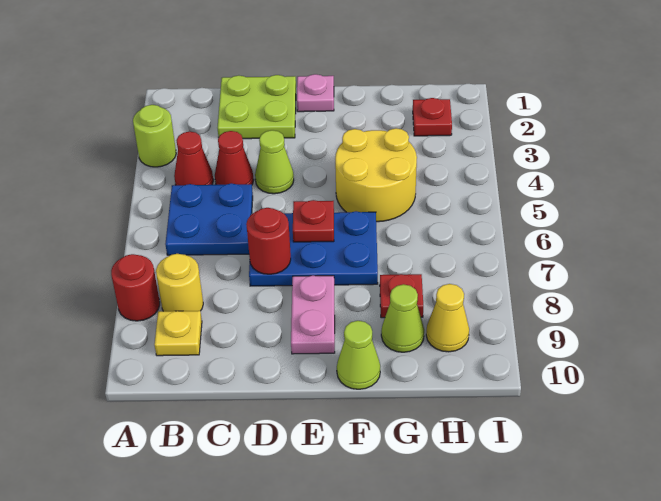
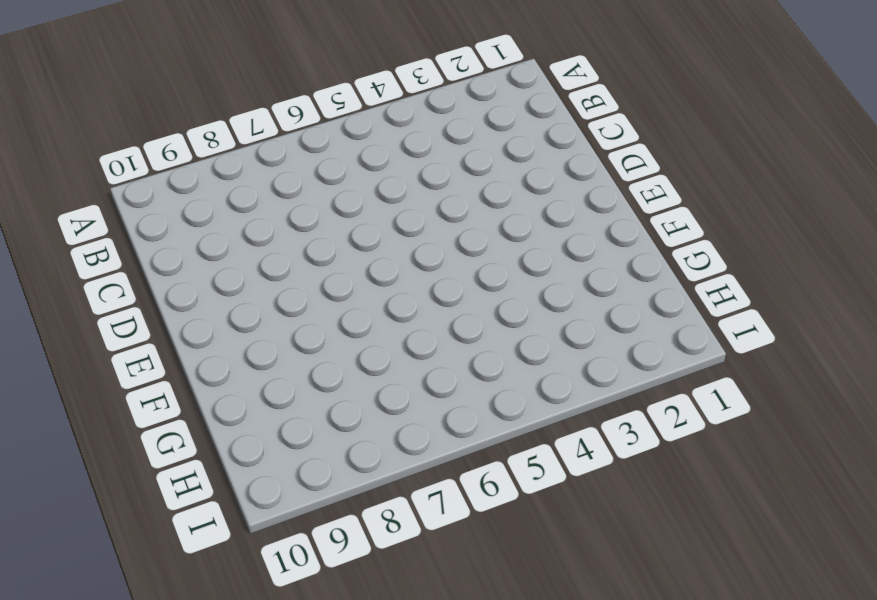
none -> lime round brick A3 level 1
none -> red round brick A8 level 1
none -> red cone B4 level 1

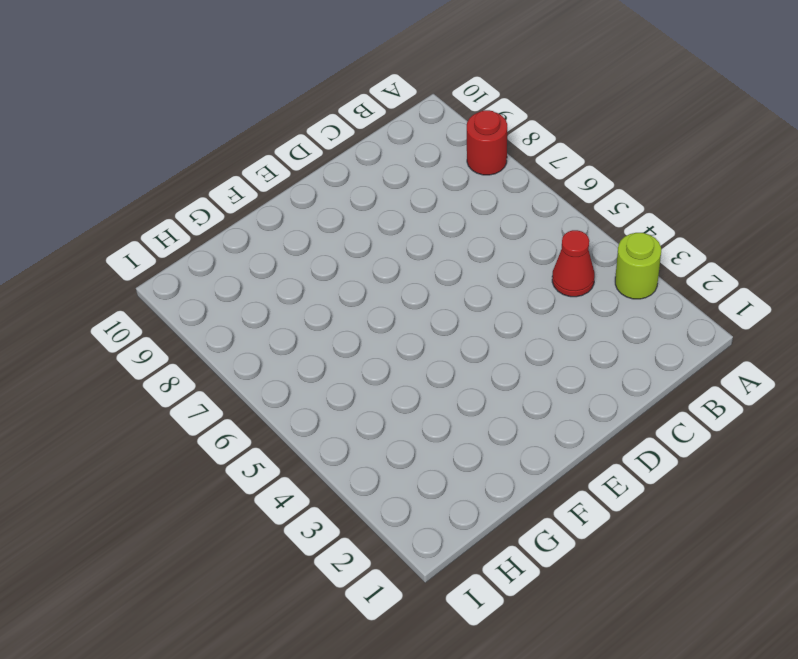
none -> blue plate B5:C6 level 1
none -> yellow round brick B8 level 1
none -> yellow plate B9 level 1

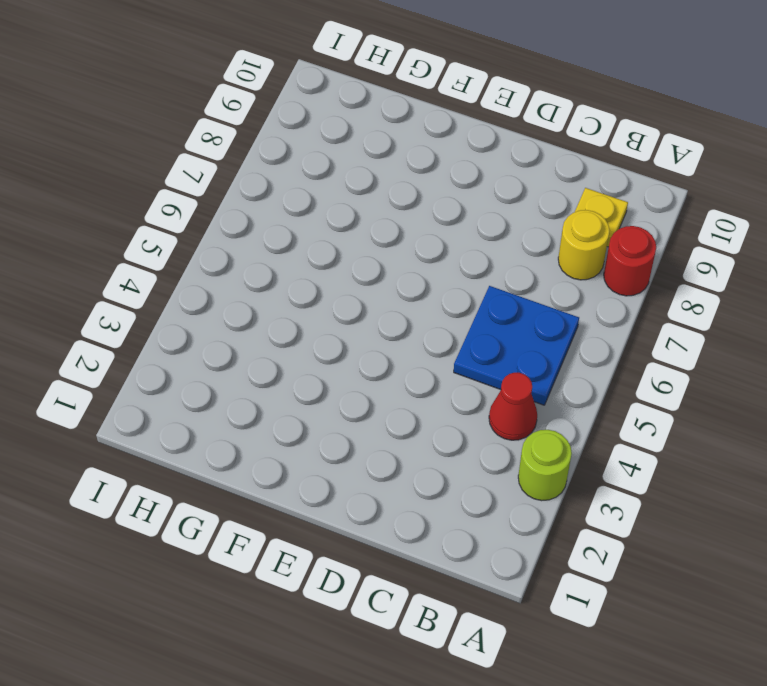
none -> lime plate C1:D2 level 1
none -> red cone C4 level 1
none -> lime cone D4 level 1

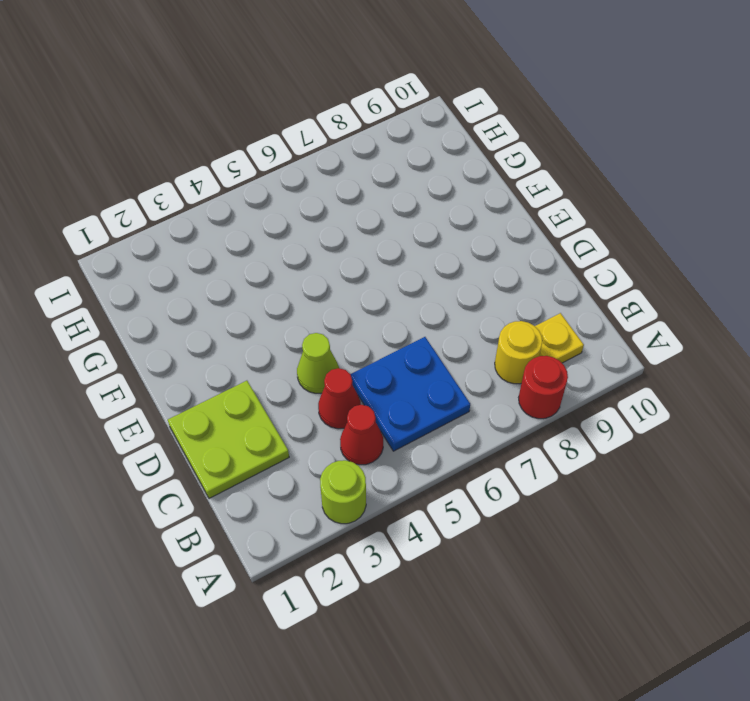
none -> blue plate D6:F7 level 1
none -> pink plate E1 level 1
none -> pink plate E8:E9 level 1

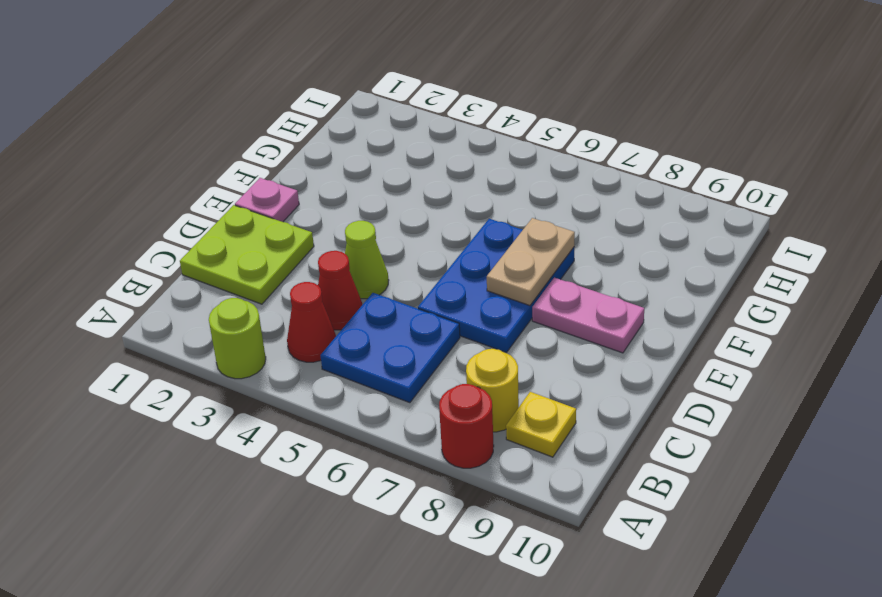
tan plate E7:F7 level 2 -> none
none -> yellow round brick F4:G5 level 1
none -> lime cone F10 level 1
none -> red plate G8 level 1

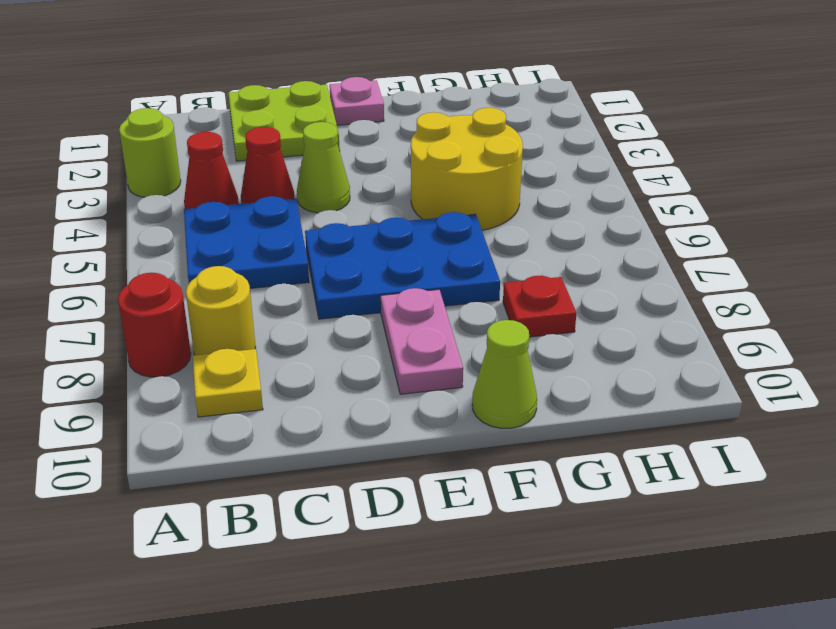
none -> lime cone G9 level 1
none -> red plate H2 level 1
none -> yellow cone H9 level 1

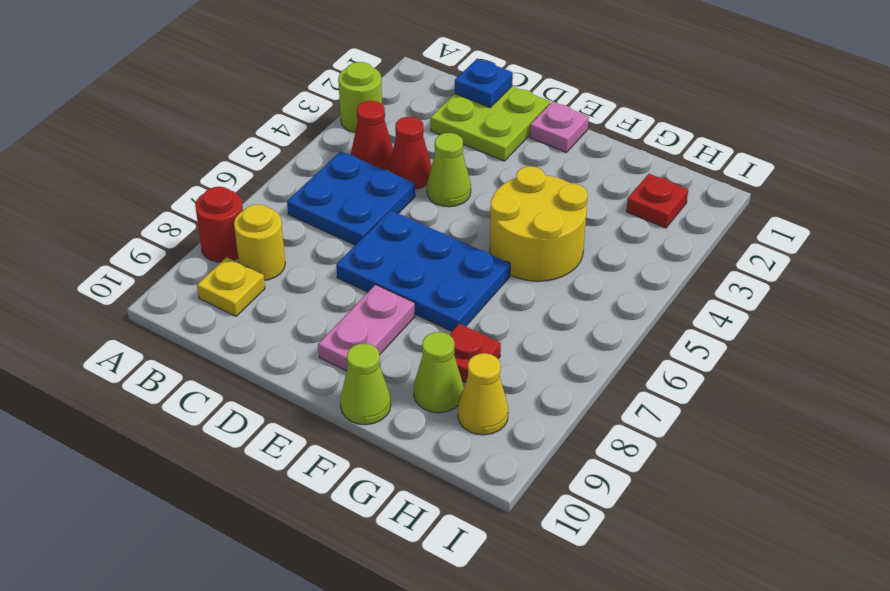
blue plate C1 level 2 -> none
none -> red round brick D7 level 2
none -> red plate E6 level 2

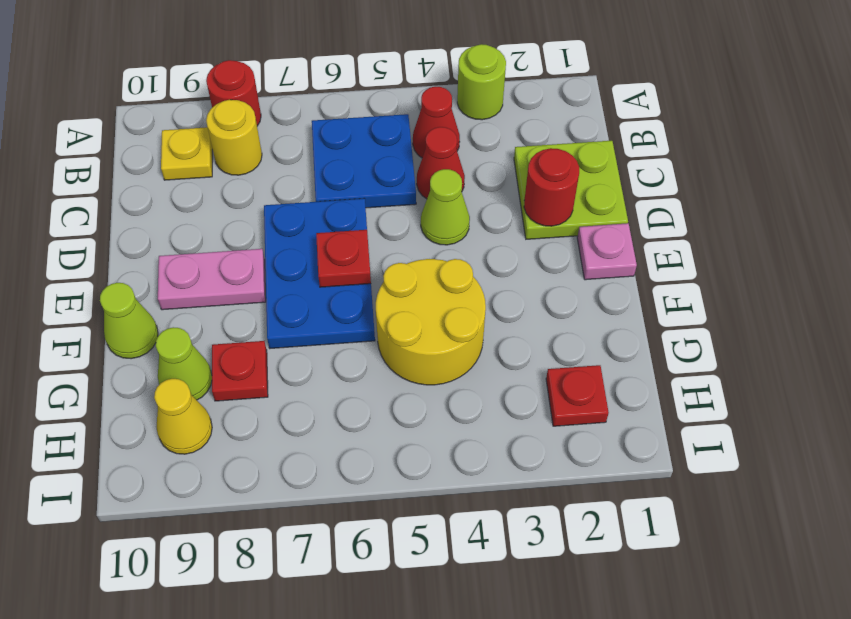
red round brick D2 level 2 -> red round brick D7 level 2

